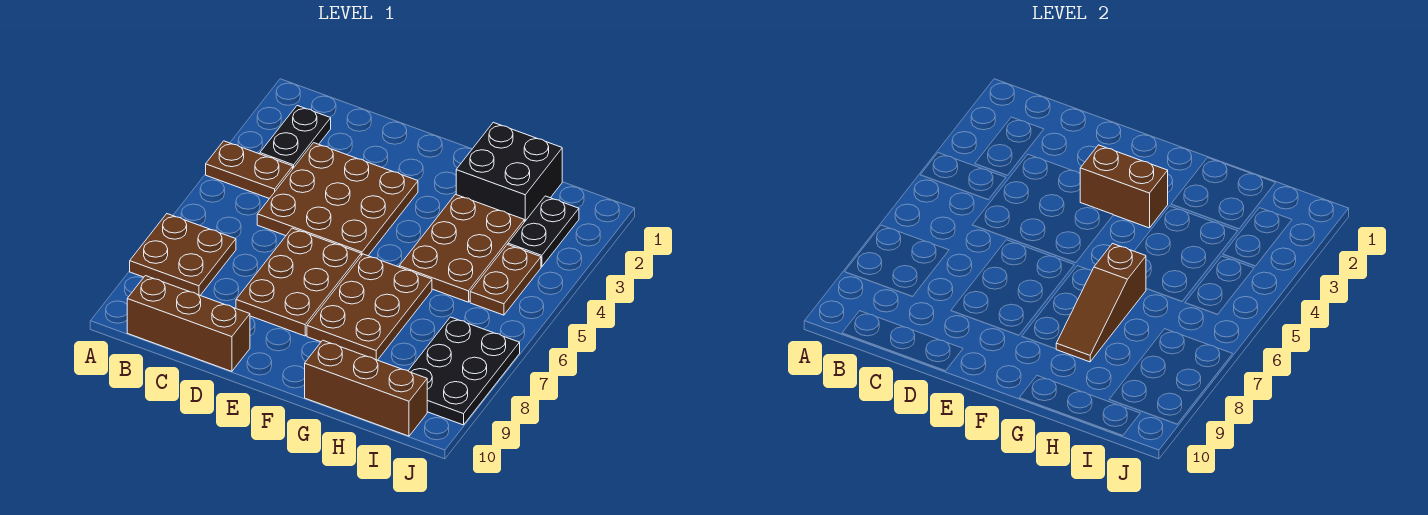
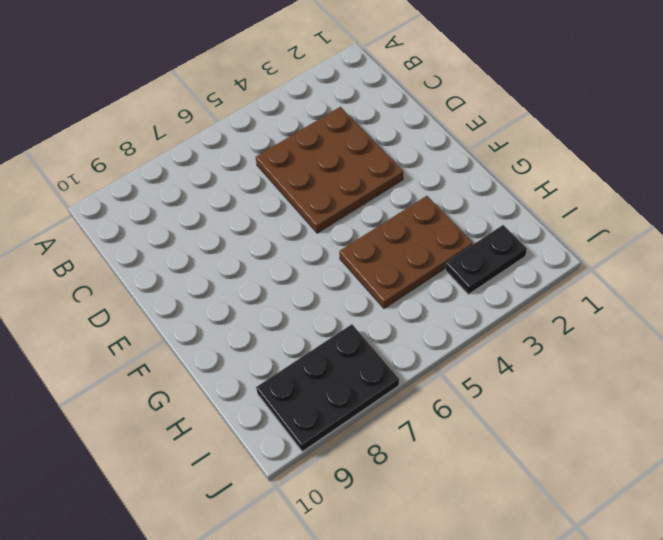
none -> brown plate A4:B4 level 1
none -> brown plate A7:B8 level 1
none -> black plate B2:B3 level 1

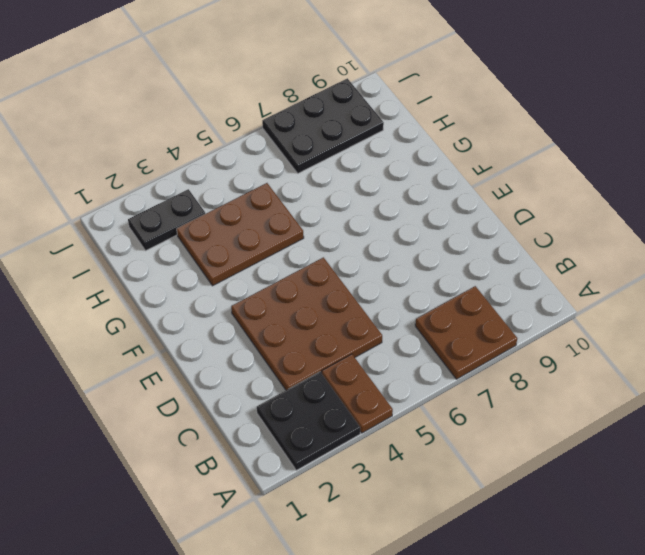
black plate A2:B3 level 1 -> black plate B2:B3 level 1
none -> brown brick B10:D10 level 1
none -> brown plate D6:E8 level 1
none -> brown plate F6:G8 level 1

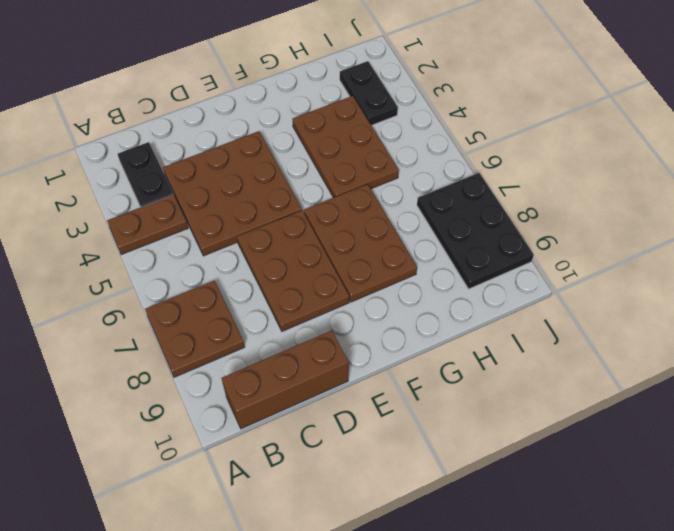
none -> black brick G1:H2 level 1
none -> brown brick G10:I10 level 1
none -> brown plate I4:I5 level 1

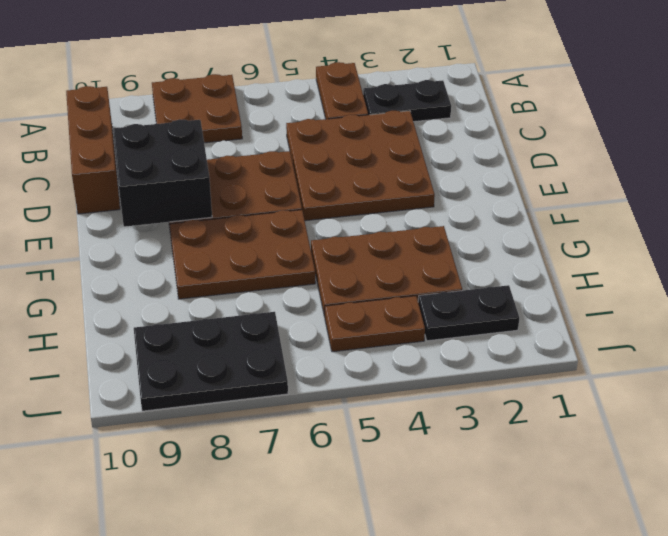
black brick D8:E9 level 2 -> black brick G1:H2 level 1
none -> brown brick G10:I10 level 1
none -> brown brick E3:F3 level 2
none -> brown slope G6:G8 level 2 top 6

